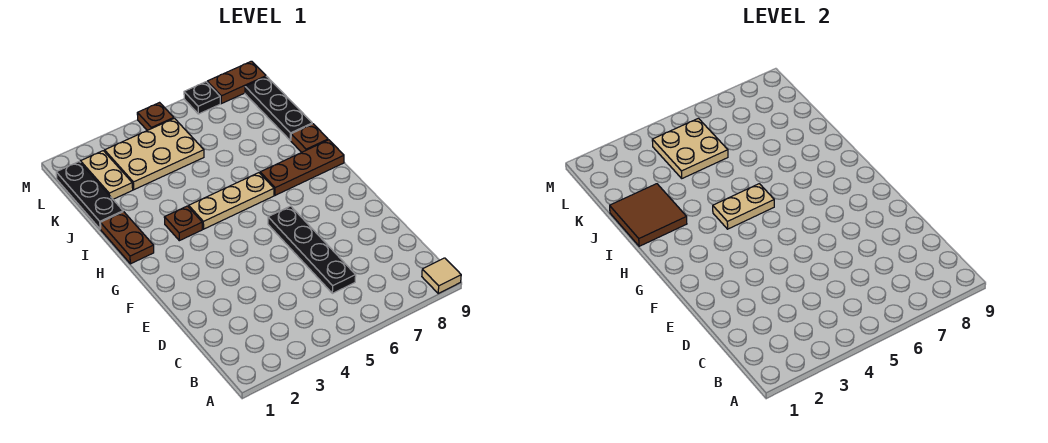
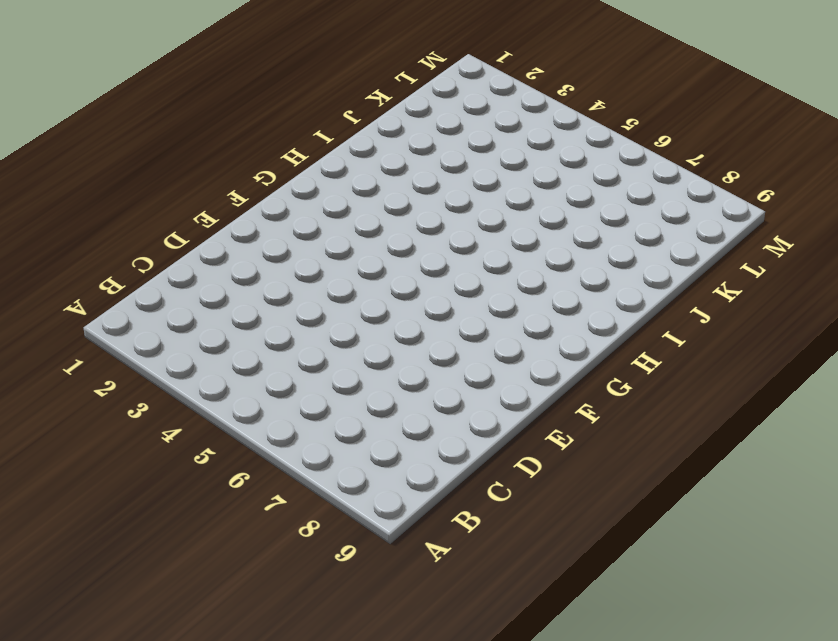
none -> tan tile A9 level 1
none -> black plate C6:F6 level 1
none -> brown plate H1:I1 level 1

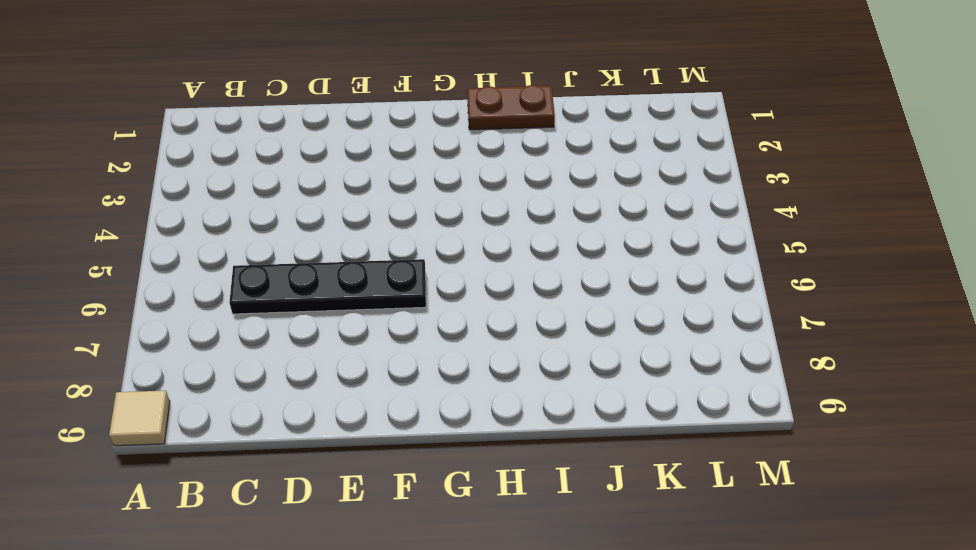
none -> brown plate H3 level 1
none -> tan plate H4:H6 level 1
none -> brown plate H7:H9 level 1

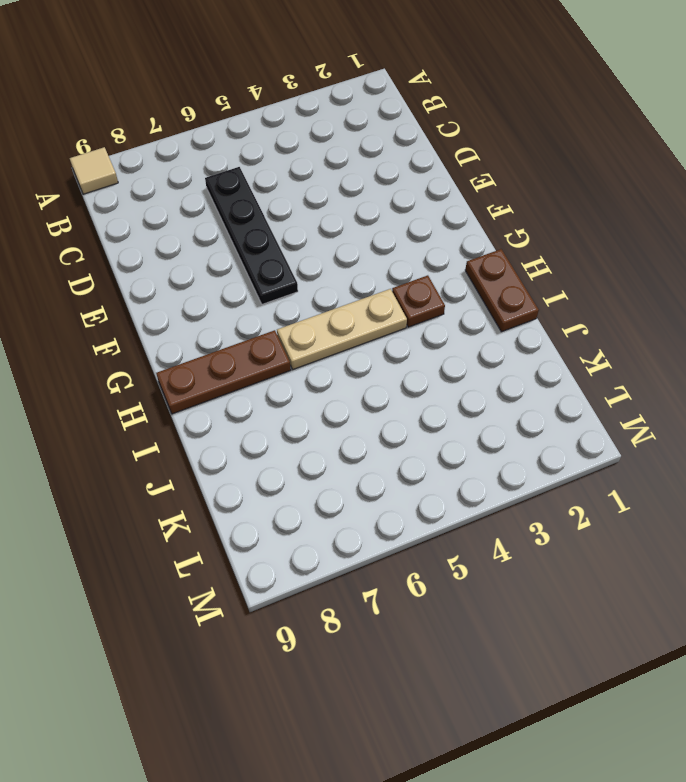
none -> brown plate I9 level 1
none -> black plate J1:L1 level 1
none -> black plate J9:L9 level 1

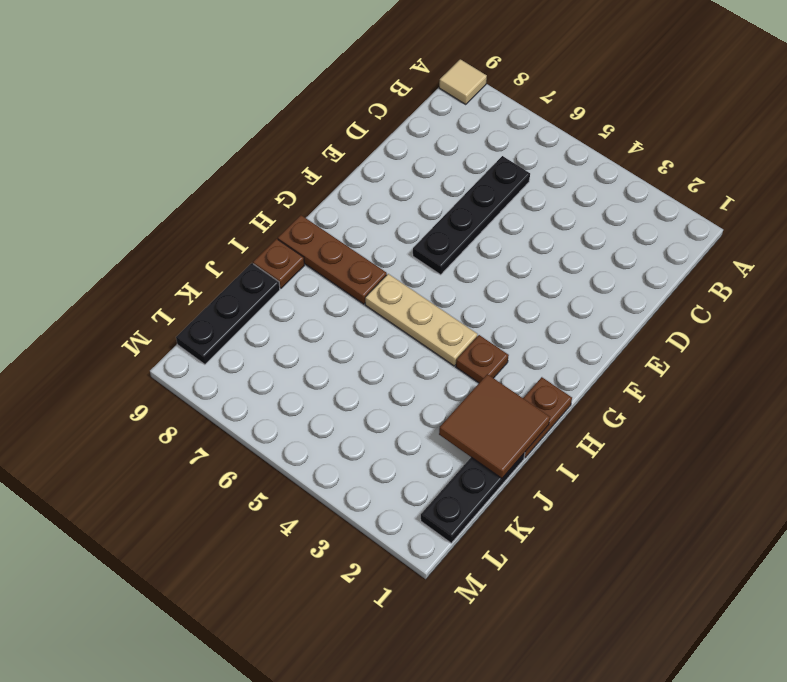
none -> tan plate K2:L2 level 1
none -> tan plate K3:L5 level 1
none -> brown plate M5 level 1

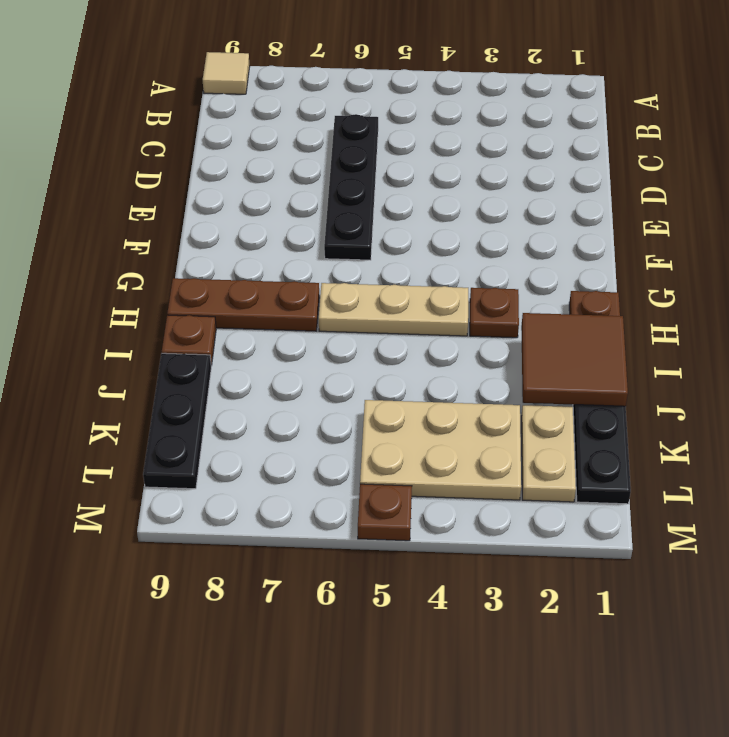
none -> black plate M7 level 1
none -> brown plate M8:M9 level 1
none -> tan plate H4:H5 level 2

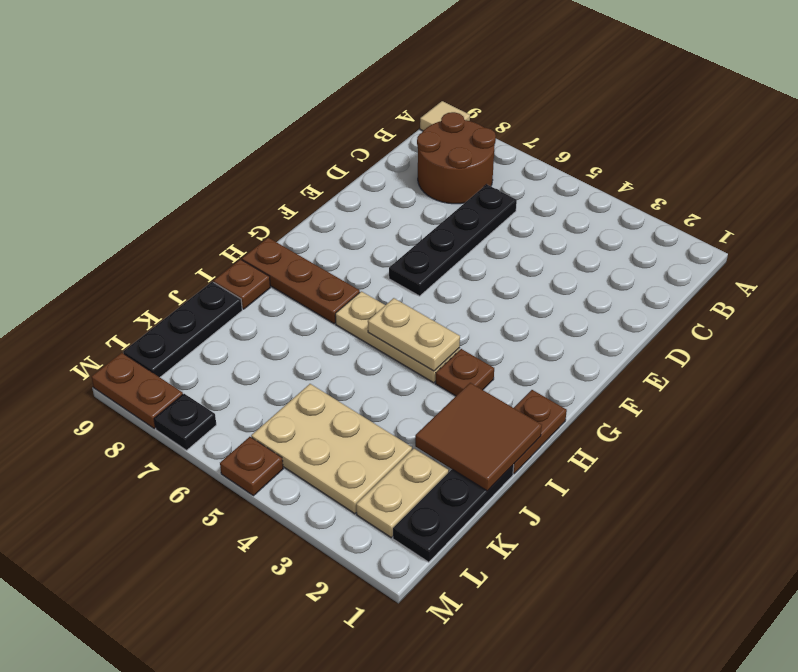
brown round brick B7:C8 level 1 -> none
none -> tan plate K4:L5 level 2

